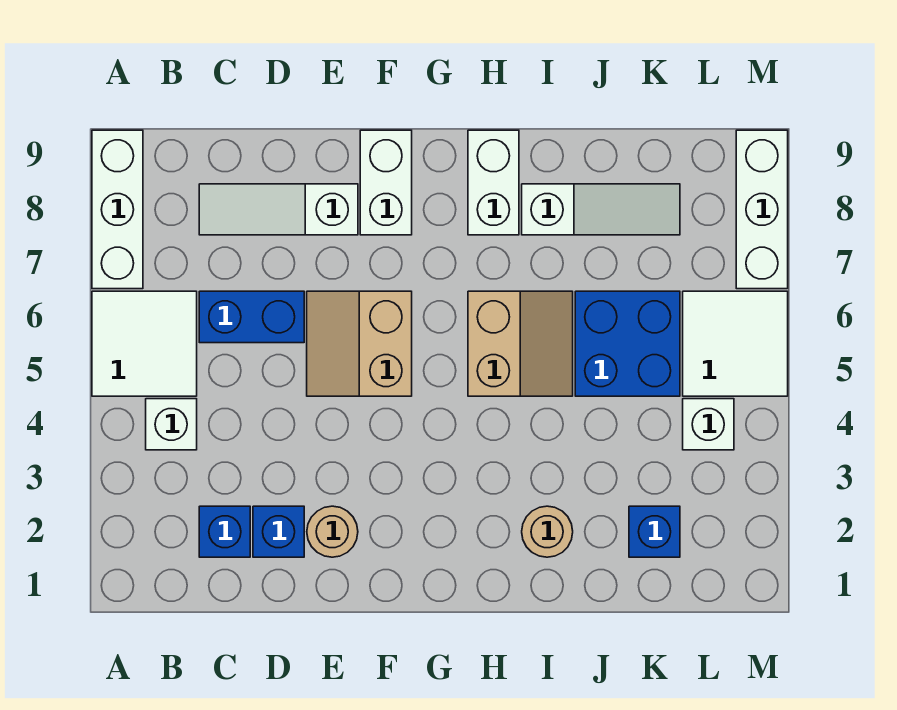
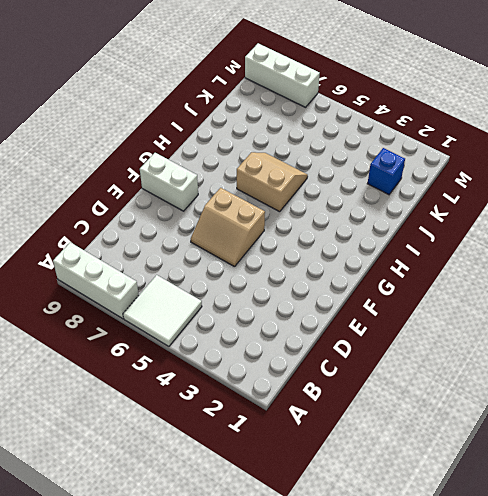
none -> white brick B4 level 1
none -> blue brick C2 level 1
none -> blue brick C6:D6 level 1

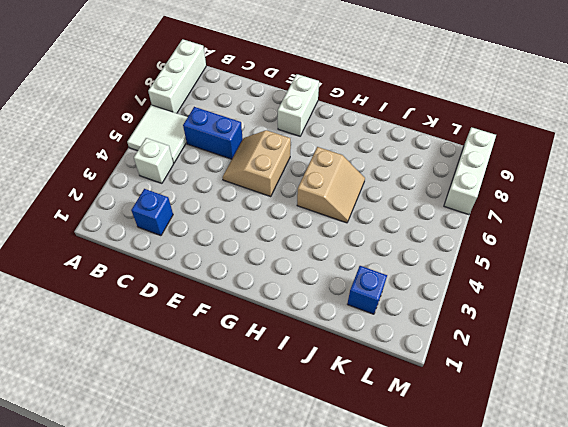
none -> white slope C8:E8 level 1 top E
none -> blue brick D2 level 1
none -> tan round brick E2 level 1

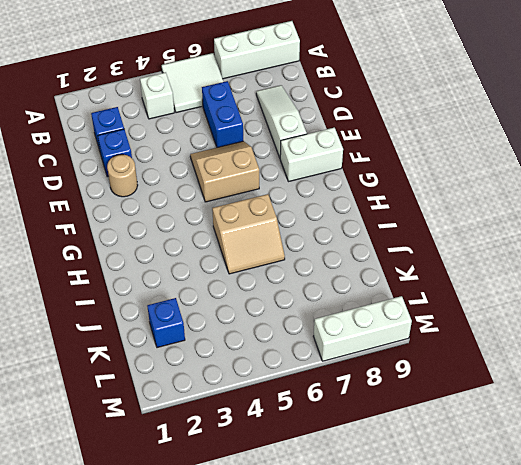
none -> white brick H8:H9 level 1
none -> tan round brick I2 level 1
none -> white slope I8:K8 level 1 top I

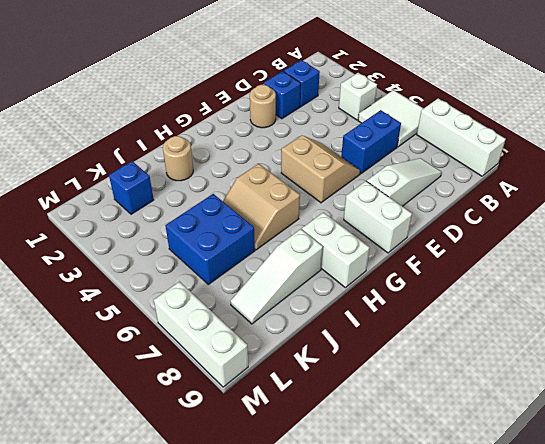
none -> white brick L4 level 1
none -> white tile L5:M6 level 1

